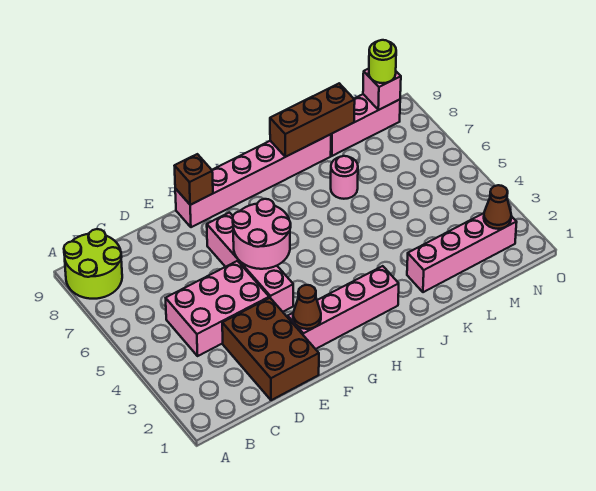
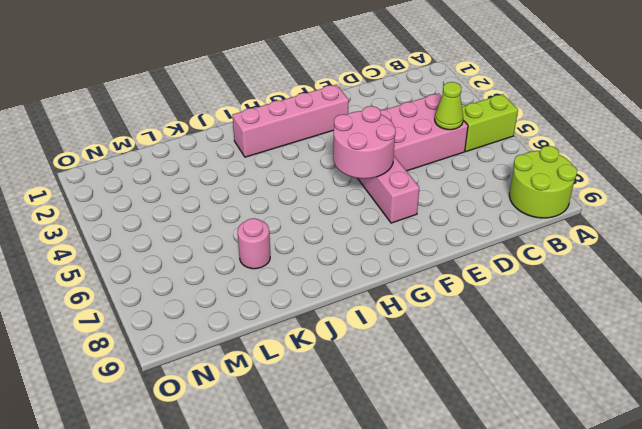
lime brick A5:B5 level 1 -> none
lime cone C5 level 2 -> none
none -> brown brick D1:E3 level 1
none -> pink brick F9:K9 level 1
none -> pink brick K2:N2 level 1

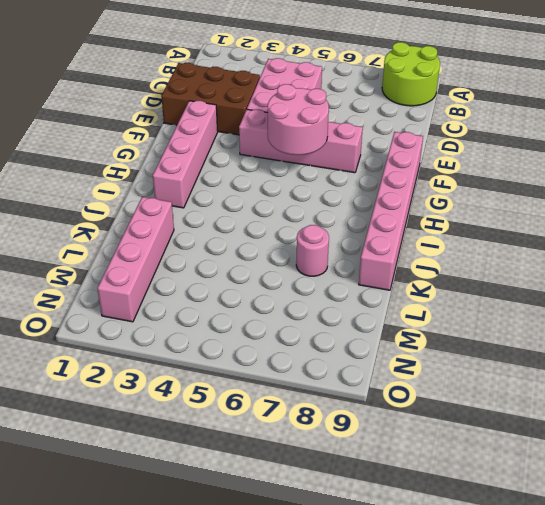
none -> pink brick L9:N9 level 1
none -> brown cone F2 level 2
none -> brown brick F9 level 2

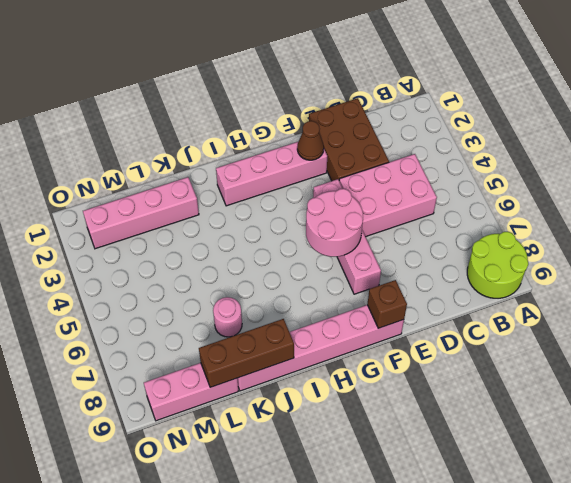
none -> brown cone N2 level 2
none -> pink brick N9 level 2
none -> lime round brick N9 level 3

